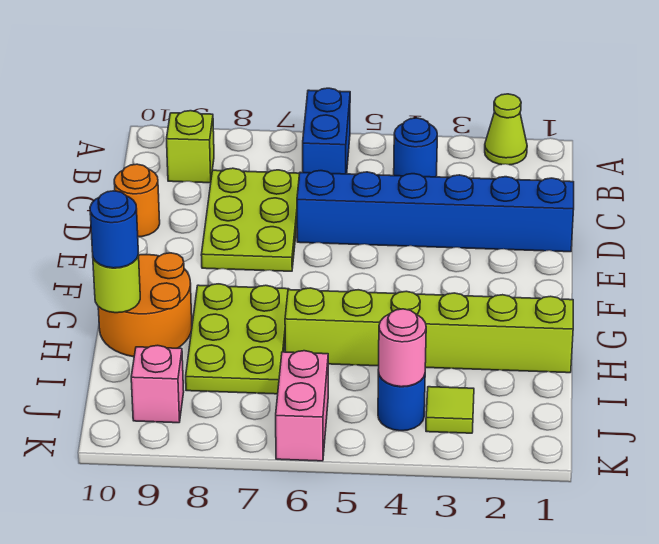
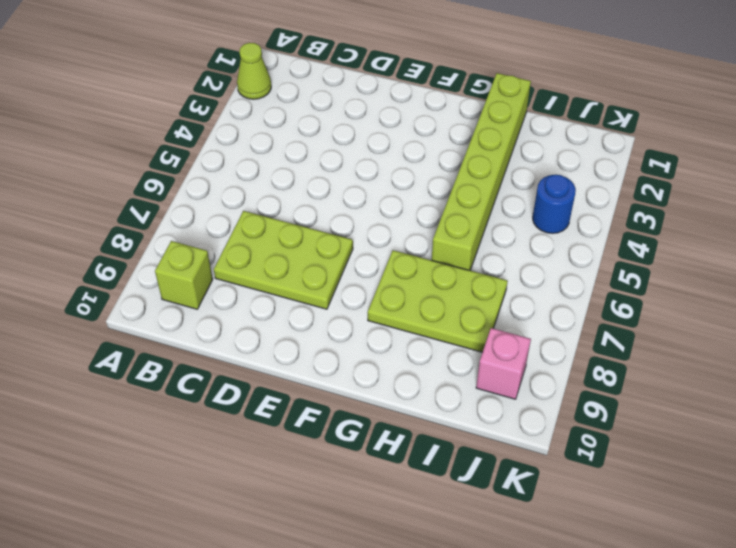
none -> blue brick A6:B6 level 1
none -> blue round brick B4 level 1
none -> blue brick D1:D6 level 1

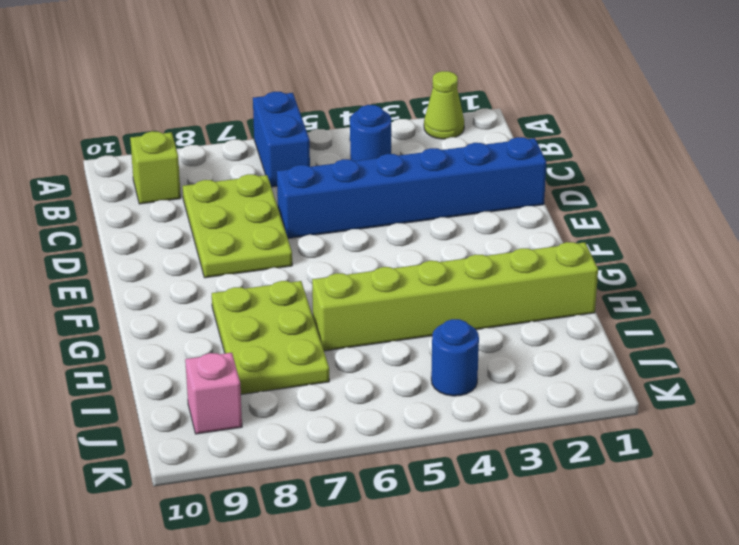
none -> orange round brick D10 level 1
none -> orange round brick G9:H10 level 1
none -> lime tile J3 level 1

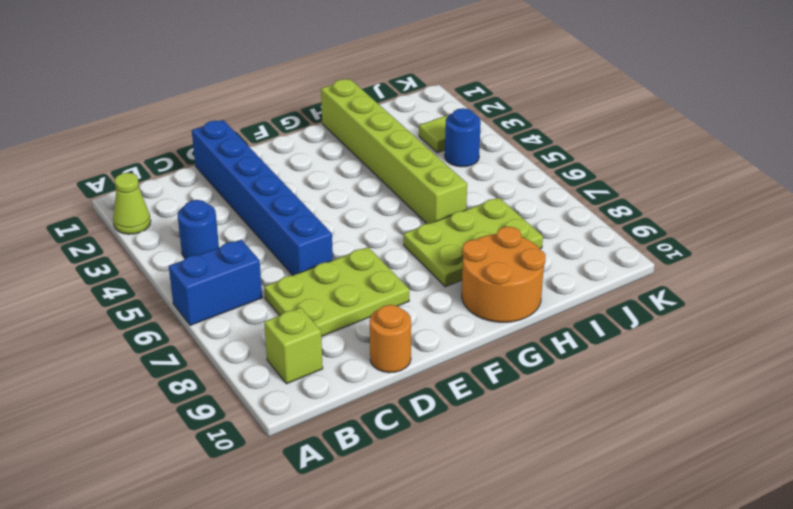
none -> pink brick J6:K6 level 1
none -> pink brick J9 level 1
none -> lime round brick H10 level 2

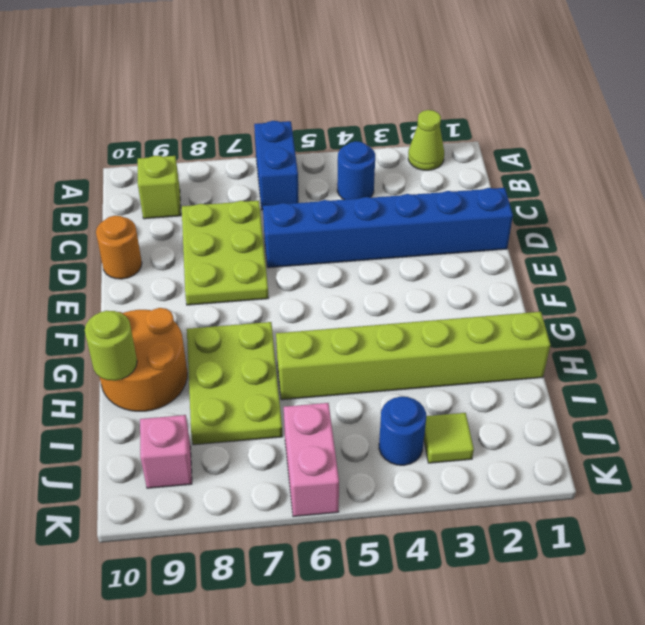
none -> pink round brick J4 level 2
none -> blue round brick H10 level 3

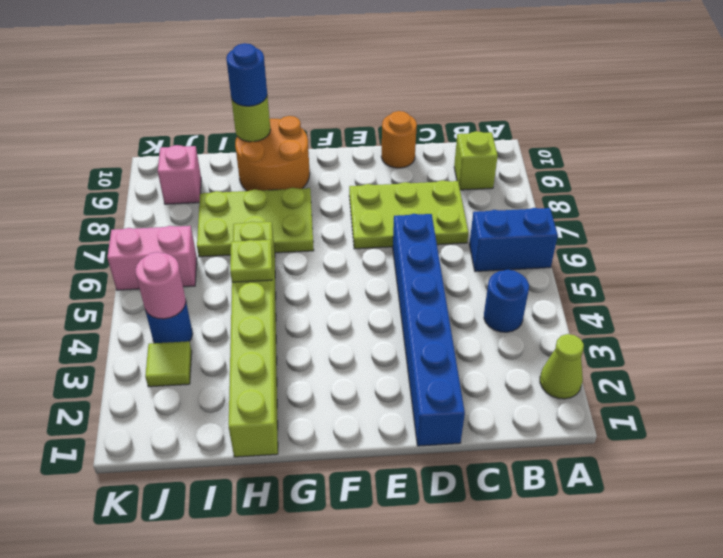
lime plate H5 level 2 -> none

